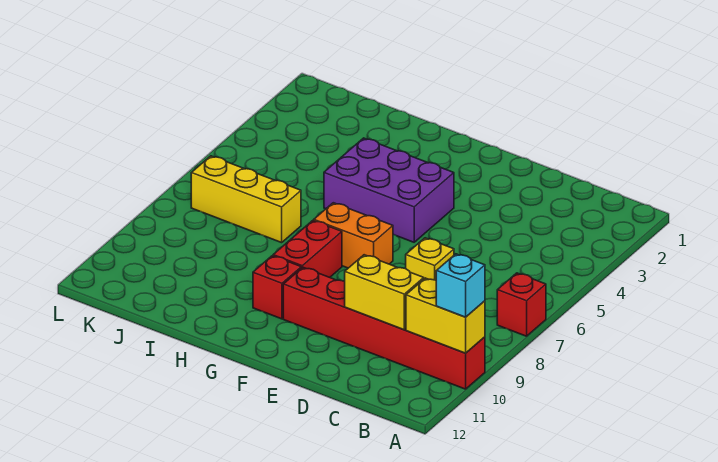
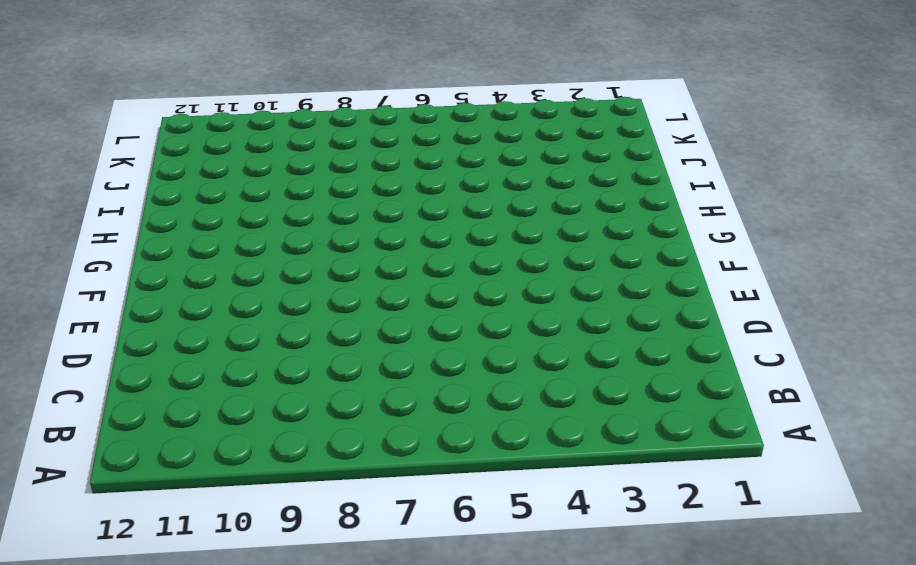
none -> red brick A7 level 1
none -> red brick A10:F10 level 1

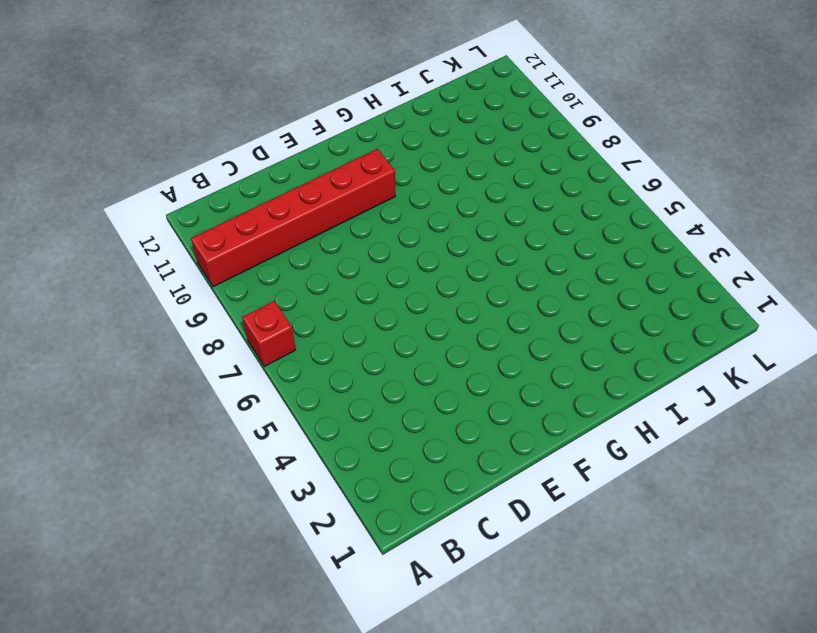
none -> yellow brick D7 level 1
none -> purple brick F4:H5 level 1

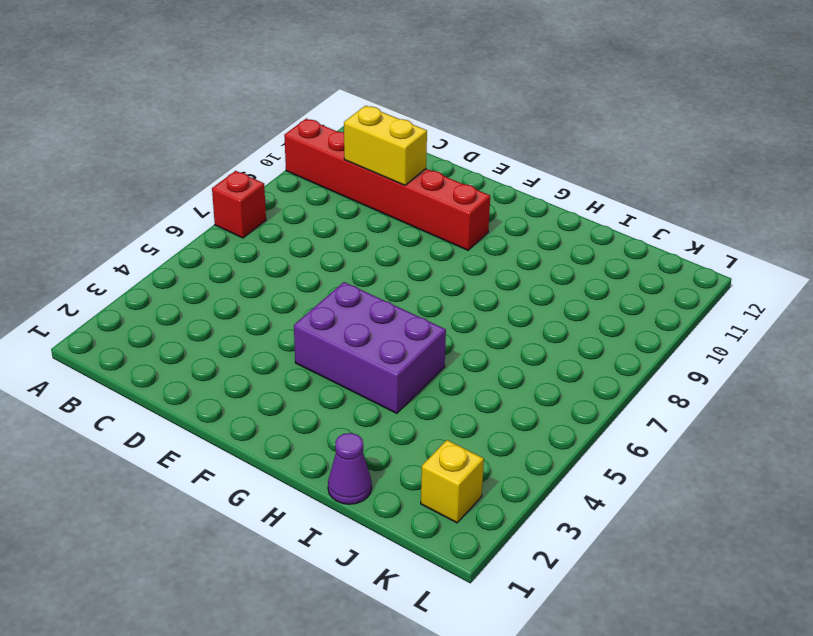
purple cone I1 level 1 -> none
yellow brick K2 level 1 -> yellow brick D7 level 1
none -> orange brick F7:G7 level 1
none -> red brick G8:G9 level 1

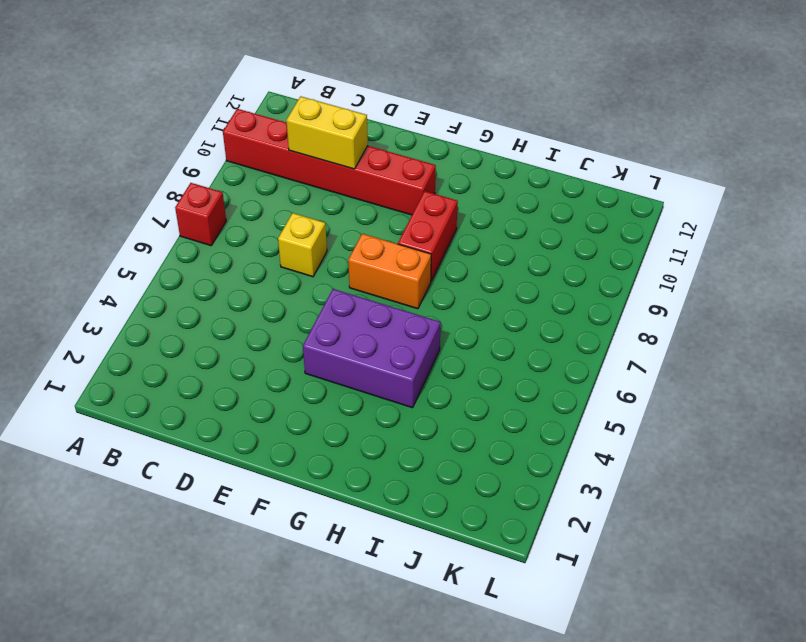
none -> red brick G10 level 1
none -> yellow brick I7:K7 level 1

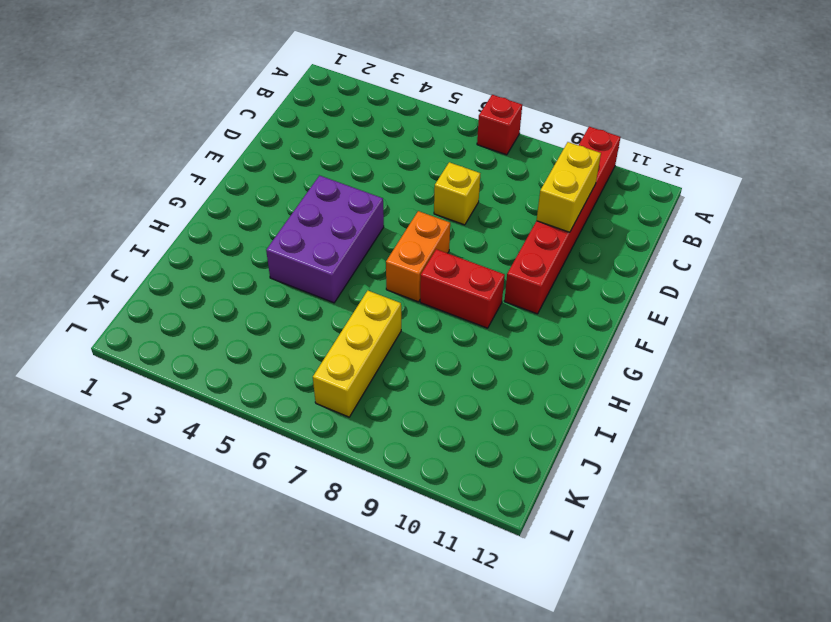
none -> red brick G10 level 1
none -> yellow brick A10:B10 level 2

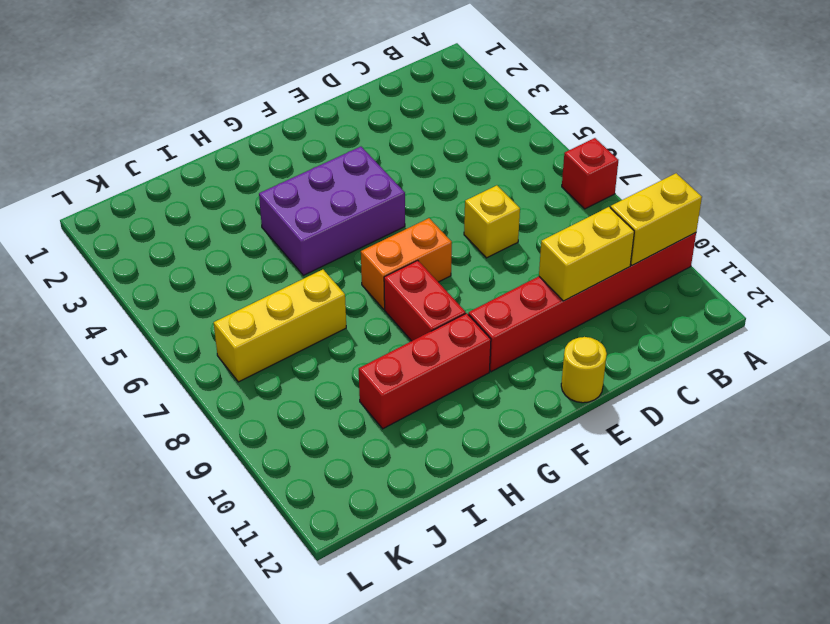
yellow round brick E12 level 1 -> none
red brick G10:I10 level 1 -> red brick G10 level 1
none -> cyan brick A10 level 3

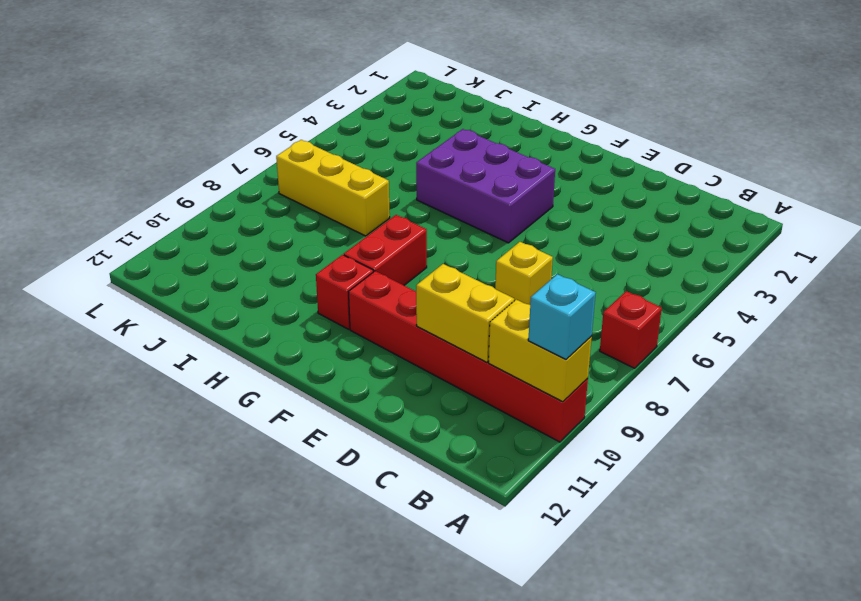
none -> orange brick F7:G7 level 1

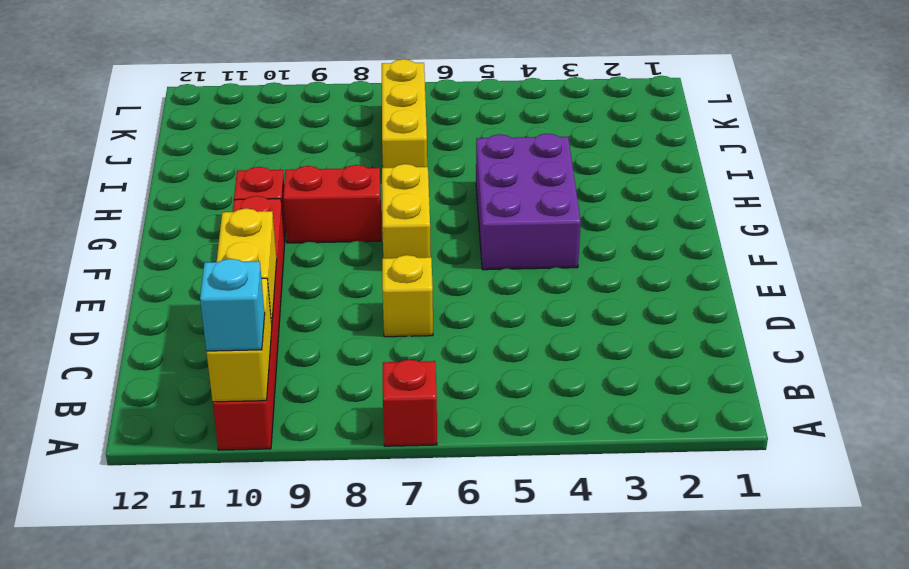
yellow brick F7:G7 level 1 -> orange brick F7:G7 level 1

